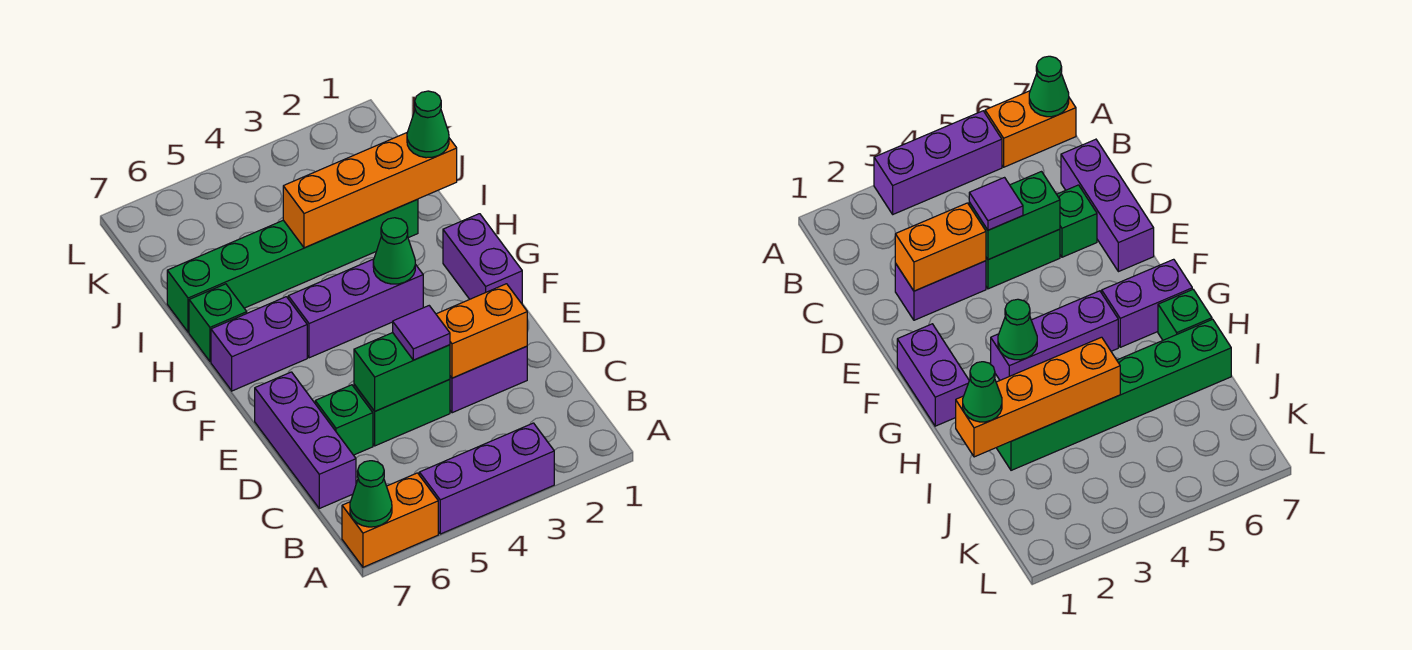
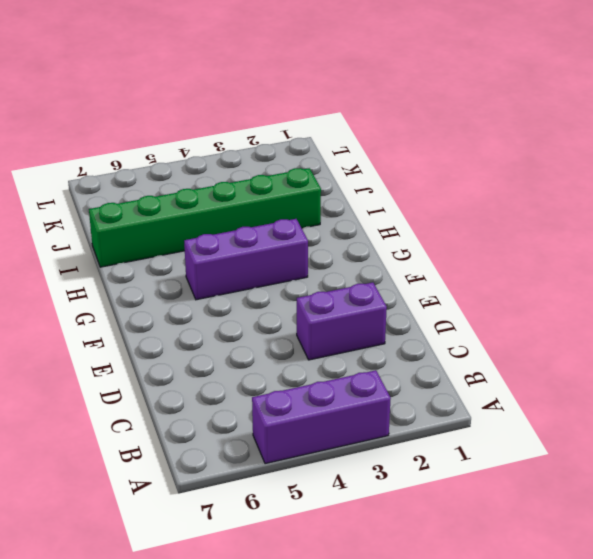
none -> orange brick A6:A7 level 1
none -> purple brick C7:E7 level 1
none -> green brick D4:D5 level 1

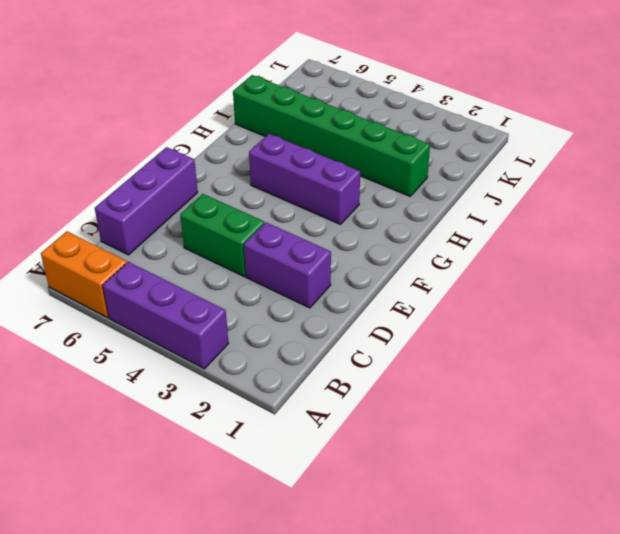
none -> green brick D6 level 1
none -> purple brick F1:G1 level 1
none -> purple brick G6:G7 level 1

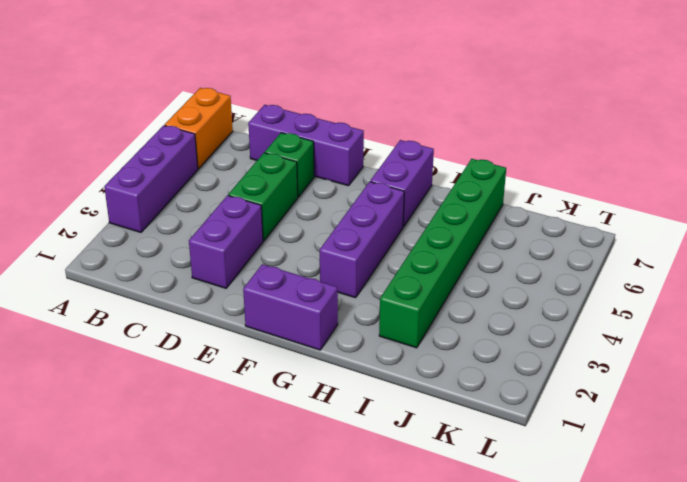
none -> green brick H7 level 1
none -> green cone A7 level 2
none -> orange brick D2:D3 level 2

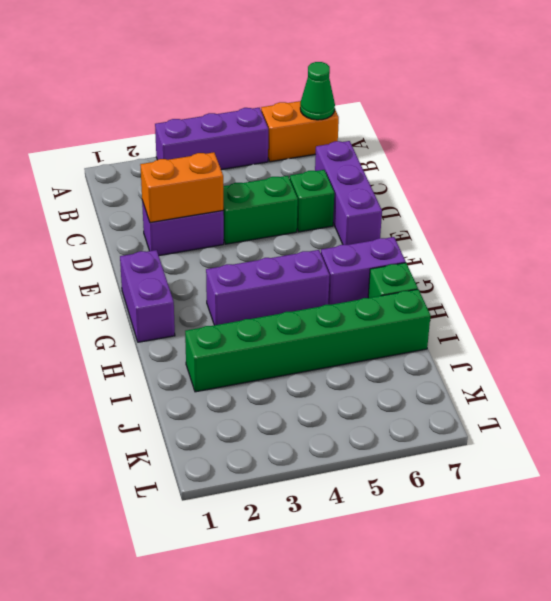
none -> green brick D4:D5 level 2
none -> green cone G3 level 2
none -> orange brick I1:I4 level 2

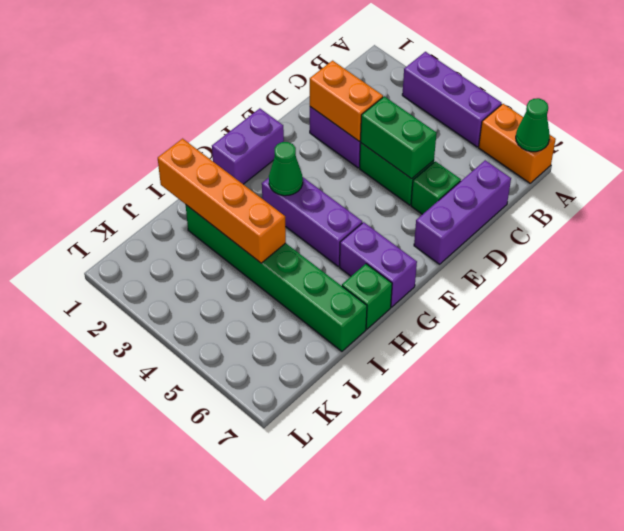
none -> purple tile D4 level 3
none -> green cone I1 level 3

